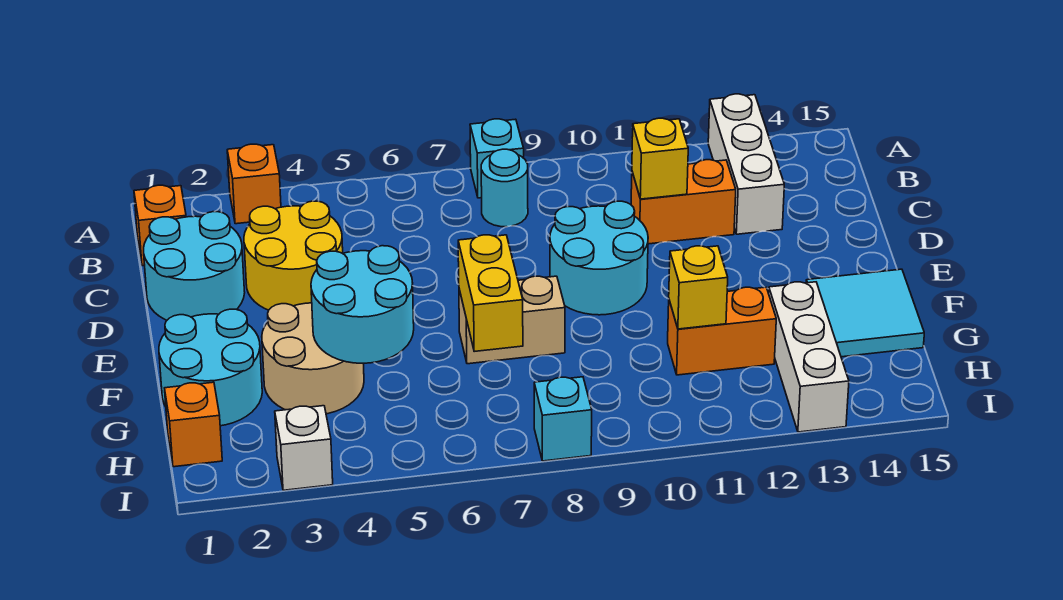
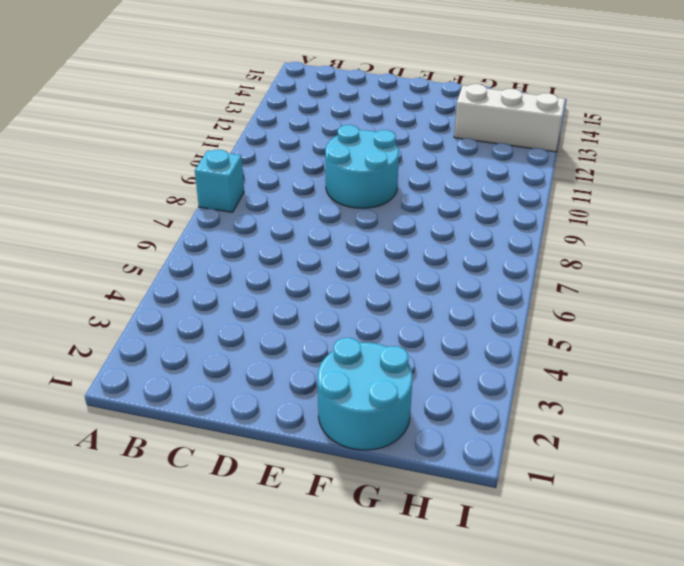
none -> orange brick A3 level 1
none -> white brick A13:C13 level 1
none -> orange brick B1 level 1

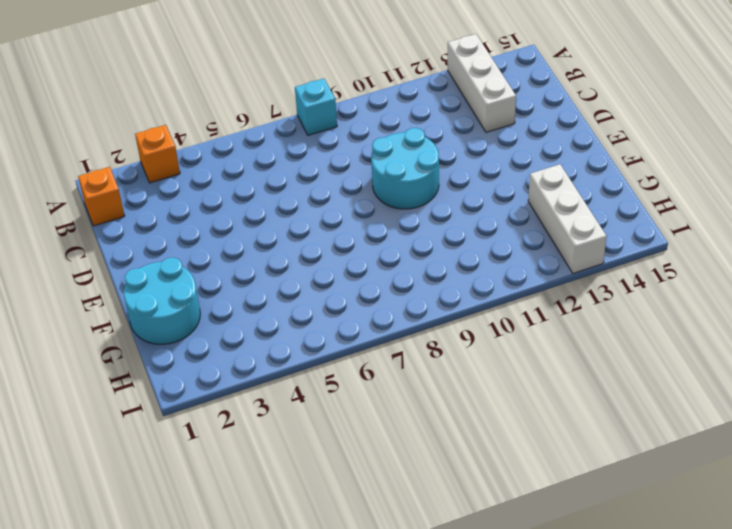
none -> cyan round brick B8 level 1
none -> cyan round brick C1:D2 level 1
none -> yellow round brick C3:D4 level 1

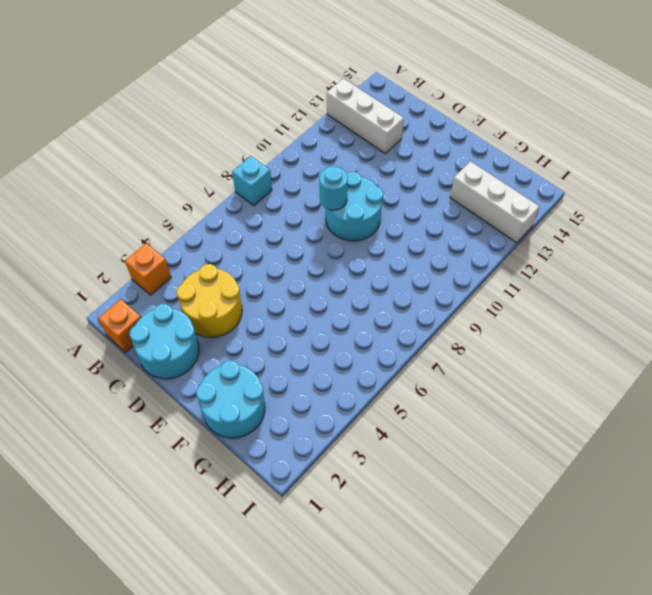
cyan round brick D9 level 2 -> cyan round brick B8 level 1
none -> orange brick C11:C12 level 1
none -> tan round brick F3:G4 level 1
none -> tan brick F7:F8 level 1

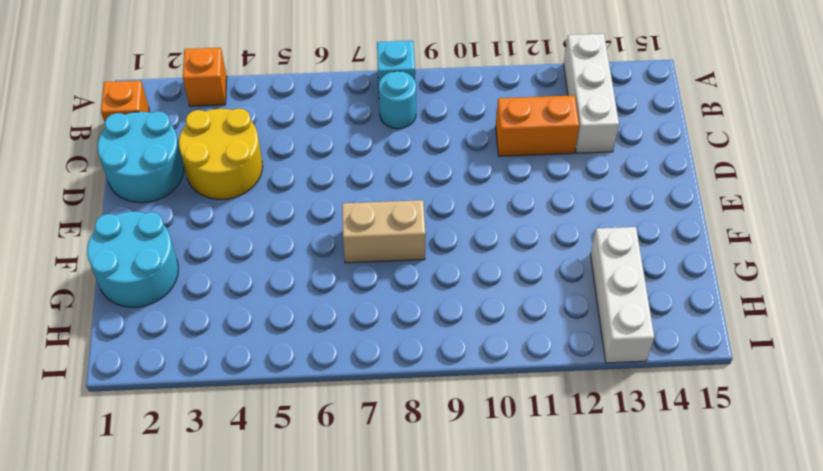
none -> cyan round brick D9:E10 level 1
none -> tan round brick F3:G4 level 1
none -> cyan tile F14:G15 level 1

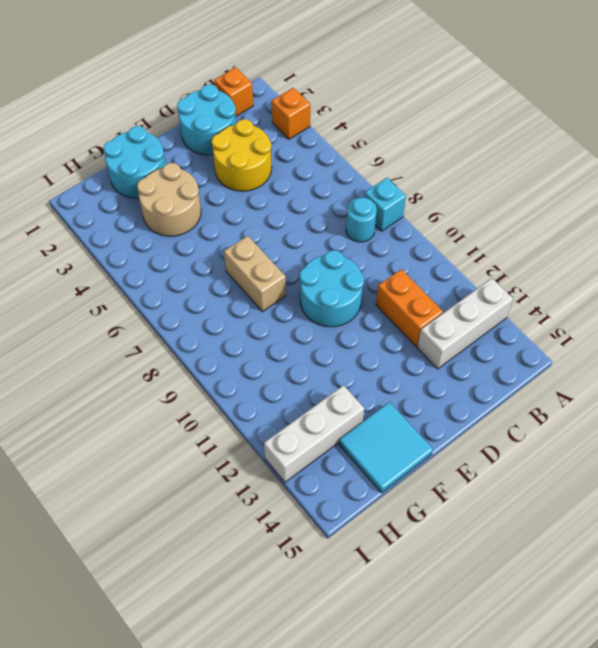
none -> orange brick G11:G12 level 1
none -> orange brick H1 level 1
none -> white brick I3 level 1

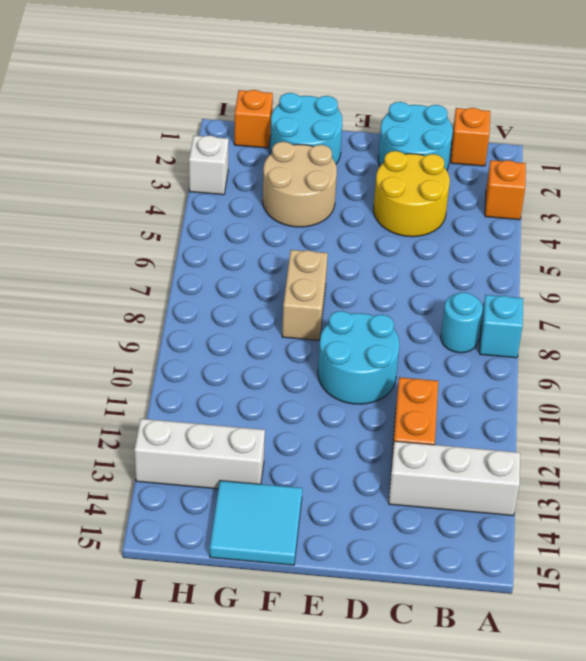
none -> orange brick G11:G12 level 1
none -> cyan brick I8 level 1
none -> yellow brick C11 level 2

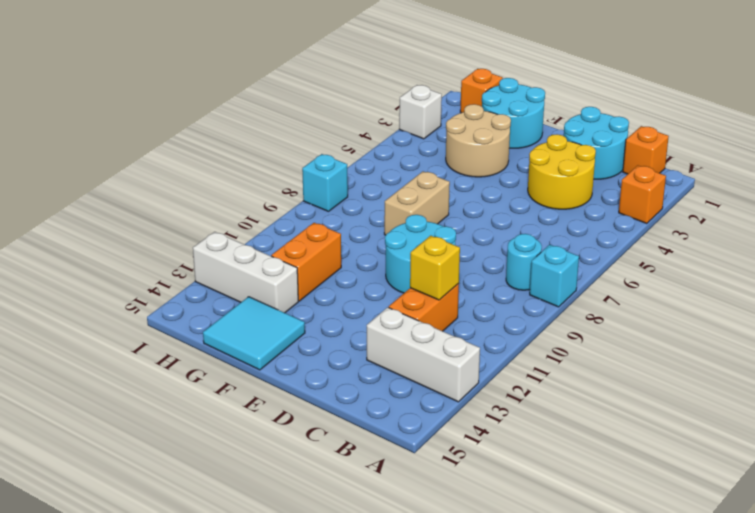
none -> cyan round brick F4:G5 level 2
none -> yellow brick F7:G7 level 2
none -> yellow brick G11 level 2

